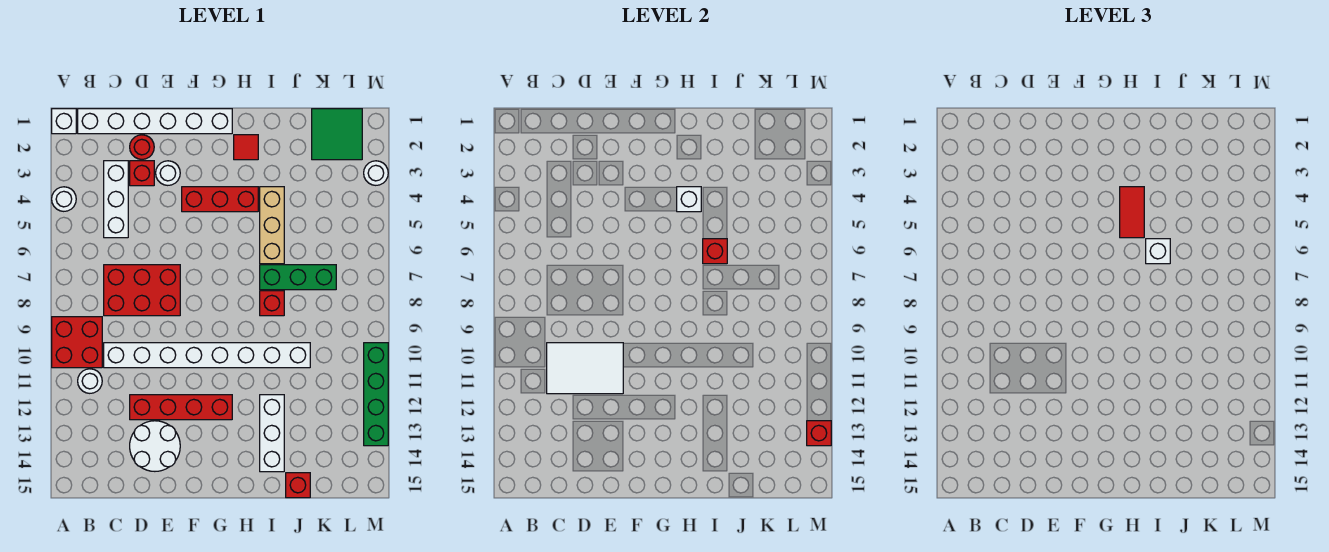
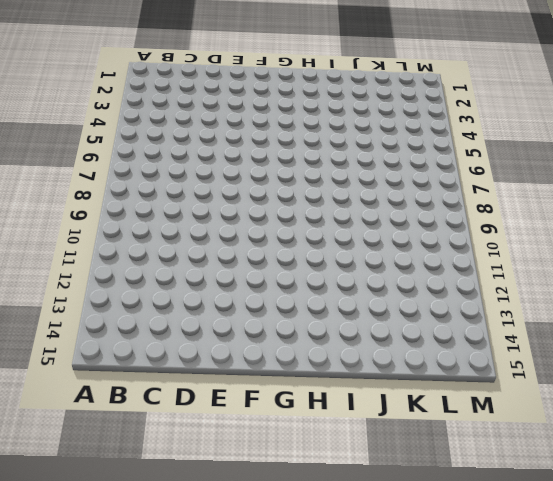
none -> white brick A1 level 1
none -> white round brick A4 level 1
none -> red brick A9:B10 level 1

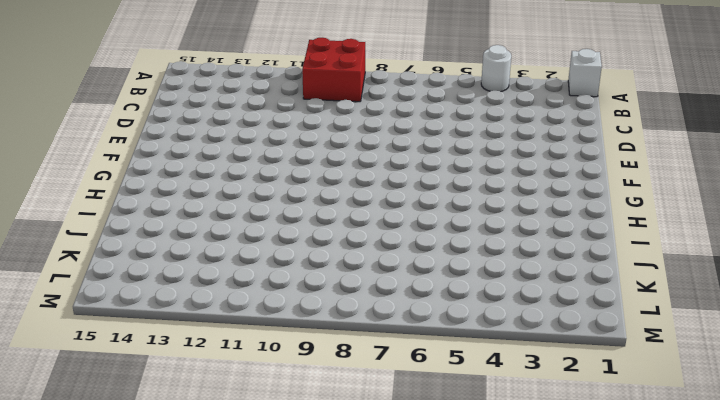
none -> white brick B1:G1 level 1
none -> white round brick B11 level 1
none -> white brick C3:C5 level 1

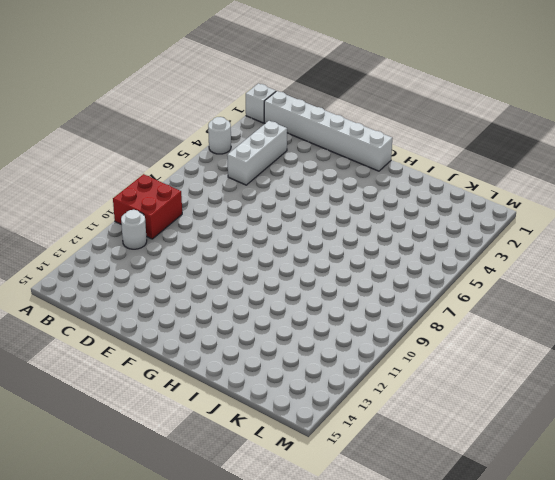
none -> red brick C7:E8 level 1
none -> white brick C10:J10 level 1
none -> red round brick D2 level 1

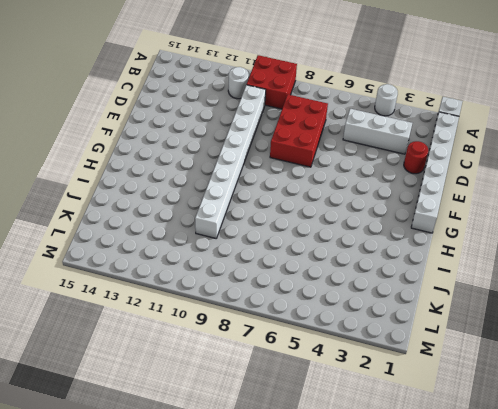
none -> red brick D3 level 1
none -> red brick D12:G12 level 1
none -> white round brick D13:E14 level 1

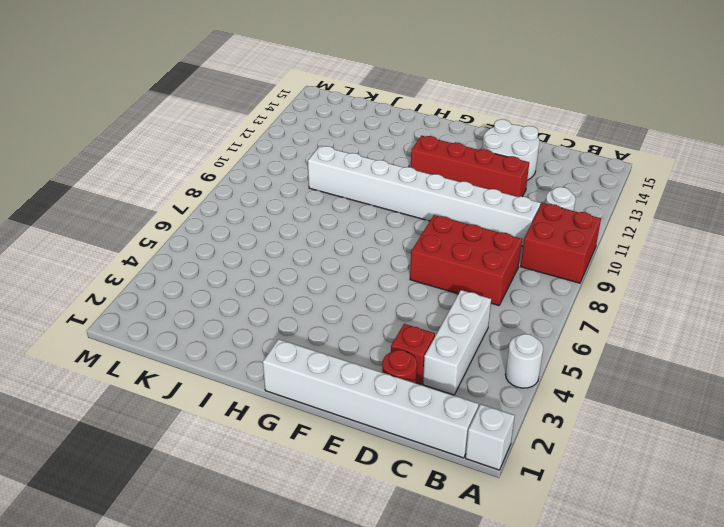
none -> white round brick E3 level 1
none -> red brick F4:H4 level 1
none -> red tile H2 level 1

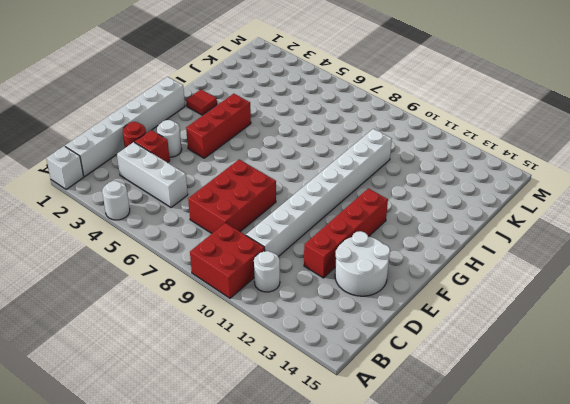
none -> tan brick I4:I6 level 1
none -> green brick I7:K7 level 1
none -> red brick I8 level 1

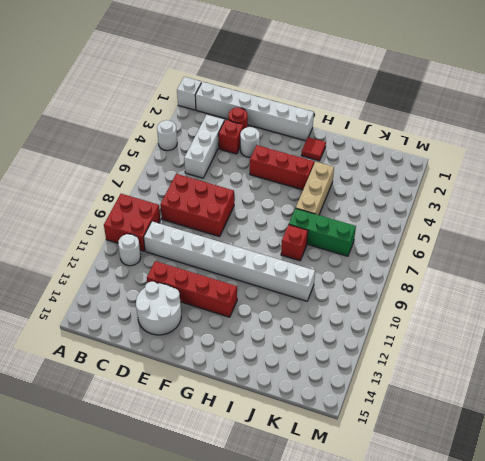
none -> white brick I12:I14 level 1
none -> red brick J15 level 1
none -> green tile K1:L2 level 1

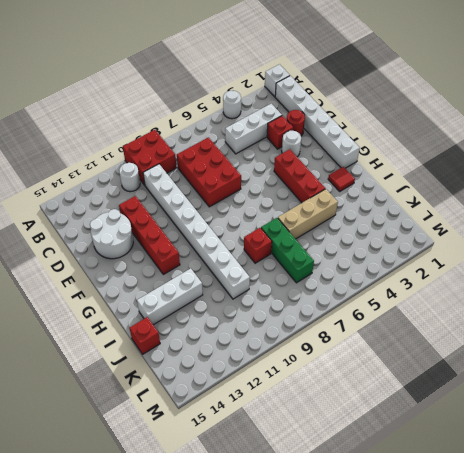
none -> green tile K1:L2 level 1
none -> white round brick M3 level 1
none -> green brick M10:M13 level 1

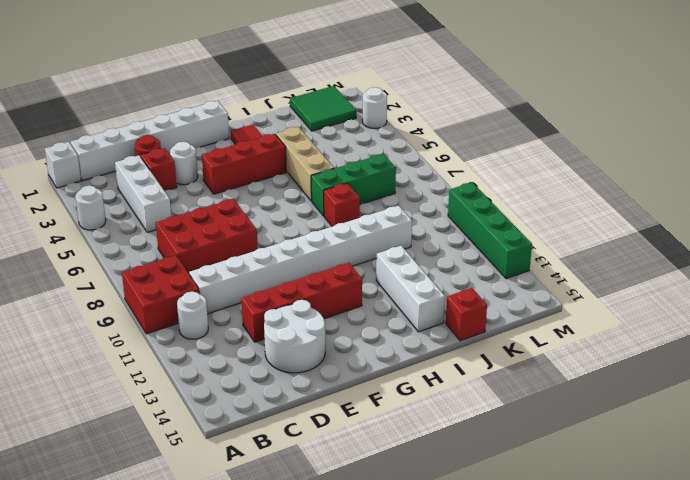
none -> white tile C10:E11 level 2
none -> white brick H4 level 2
none -> red brick I6 level 2

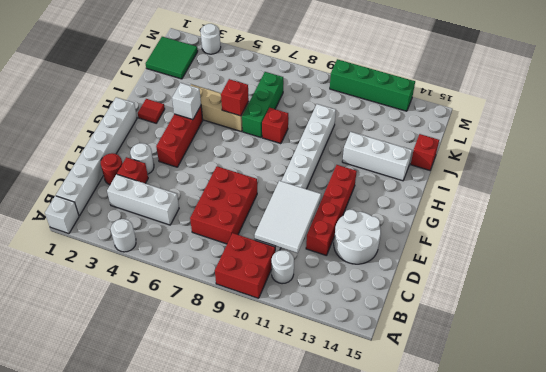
none -> red brick M13 level 2
none -> red tile H4:H5 level 3
none -> white brick I6 level 3

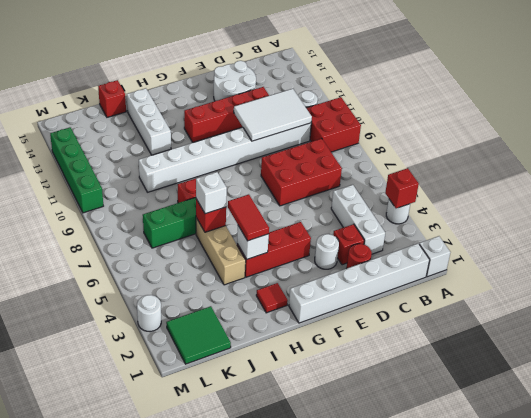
red brick A4 level 2 -> red brick M13 level 2

